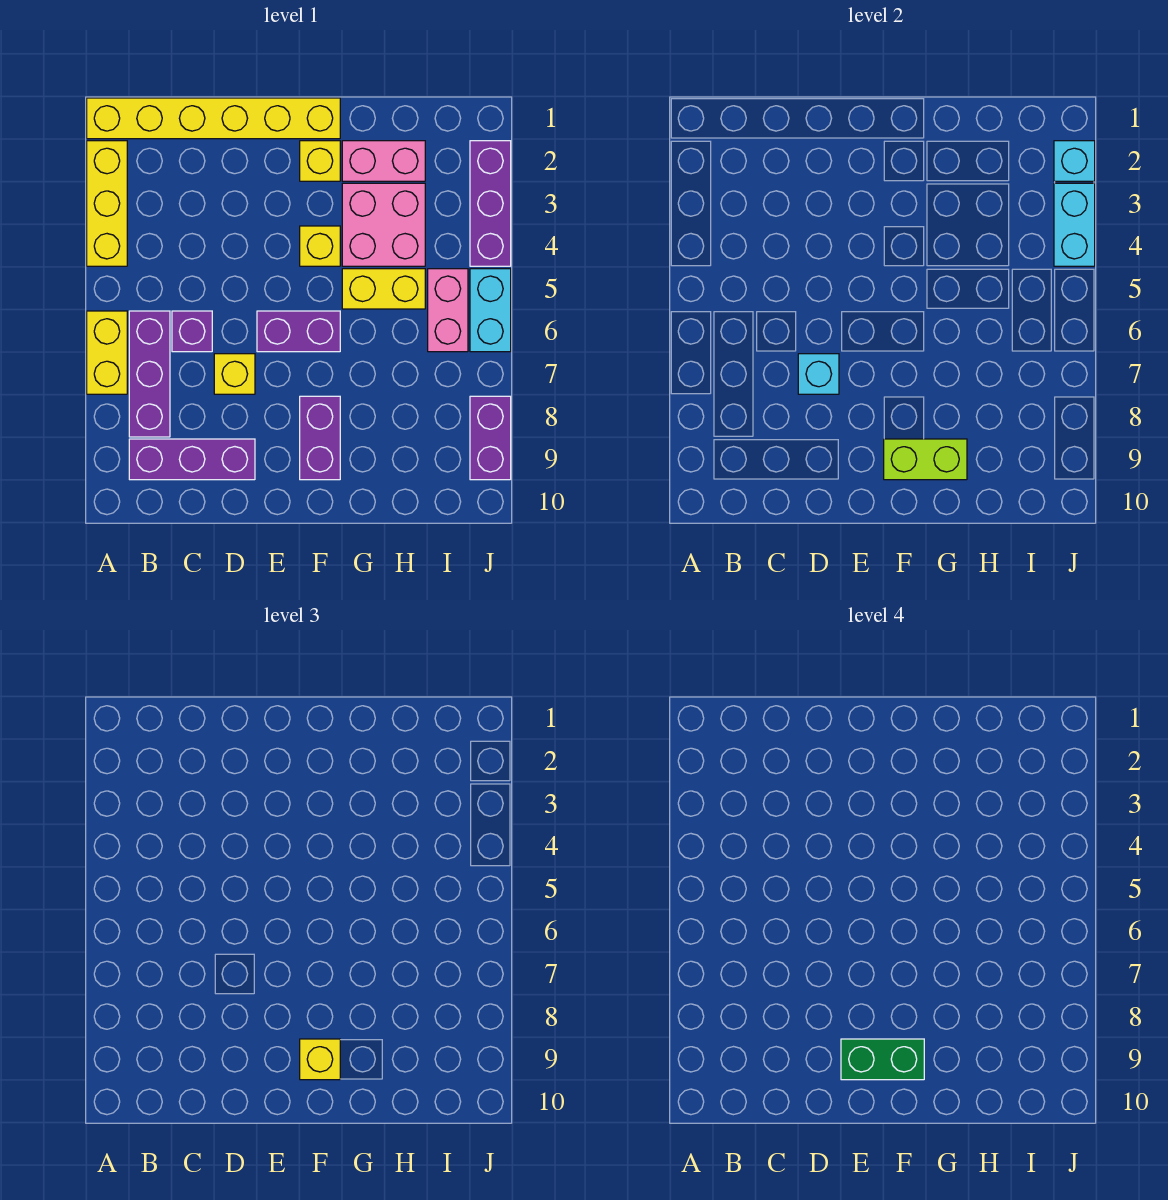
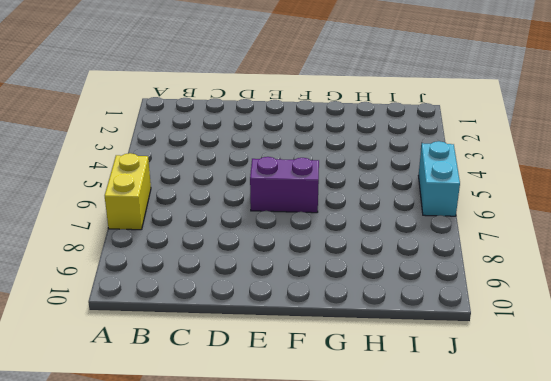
none -> yellow brick A1:F1 level 1
none -> yellow brick A2:A4 level 1
none -> purple brick B6:B8 level 1

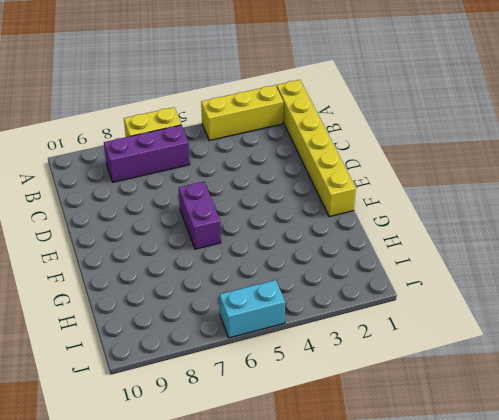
none -> purple brick B9:D9 level 1
none -> purple brick C6 level 1
none -> yellow brick D7 level 1

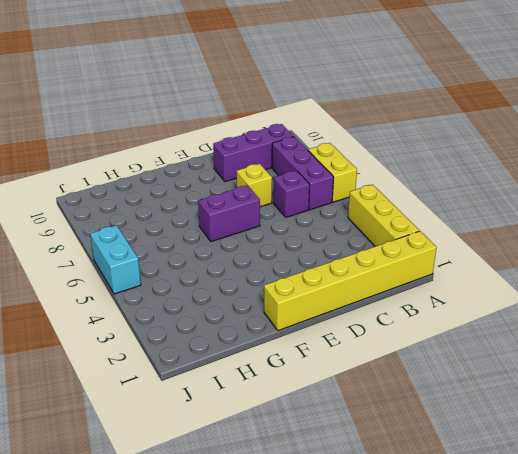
none -> yellow brick F2 level 1
none -> yellow brick F4 level 1
none -> purple brick F8:F9 level 1

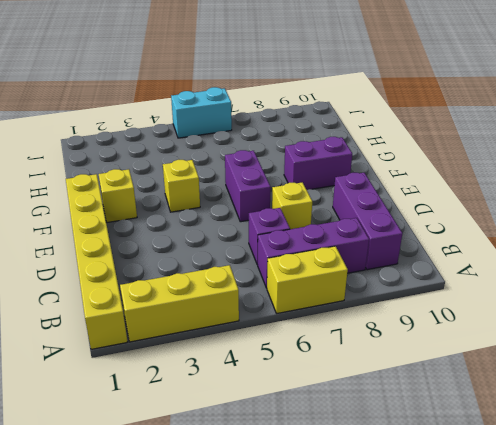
none -> pink brick G2:H2 level 1
none -> pink brick G3:H4 level 1
none -> yellow brick G5:H5 level 1

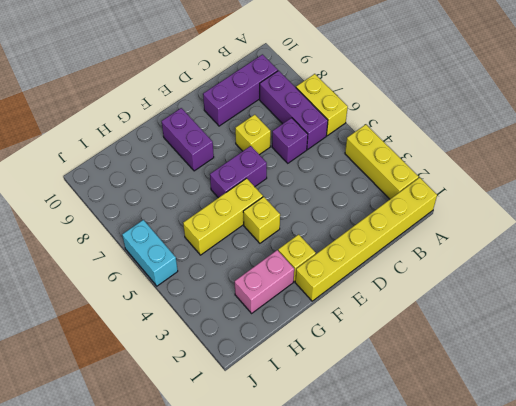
yellow brick F5:H5 level 1 -> yellow brick G5:H5 level 1
none -> pink brick G3:H4 level 1
none -> pink brick I5:I6 level 1
none -> purple brick J2:J4 level 1

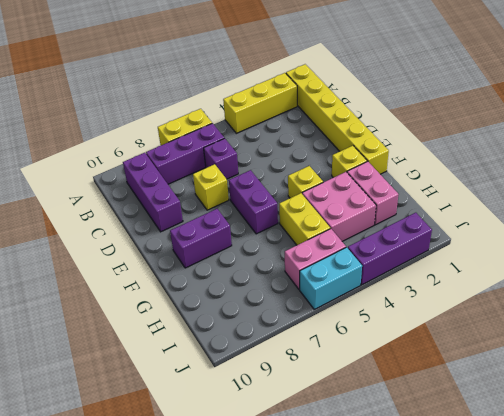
none -> purple brick J8:J9 level 1
none -> cyan brick D7 level 2
none -> lime brick F9:G9 level 2

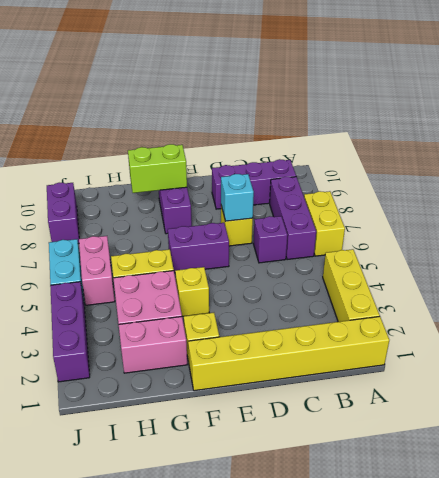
none -> cyan brick J2 level 2
none -> cyan brick J3:J4 level 2
none -> yellow brick F9 level 3

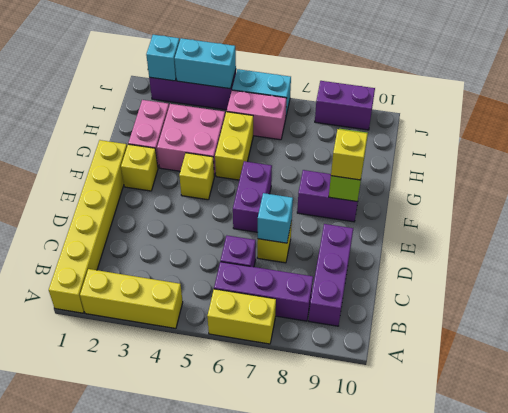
none -> green brick E9:F9 level 4

